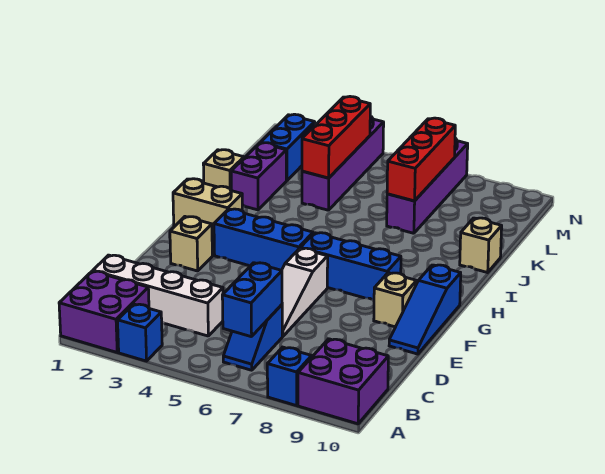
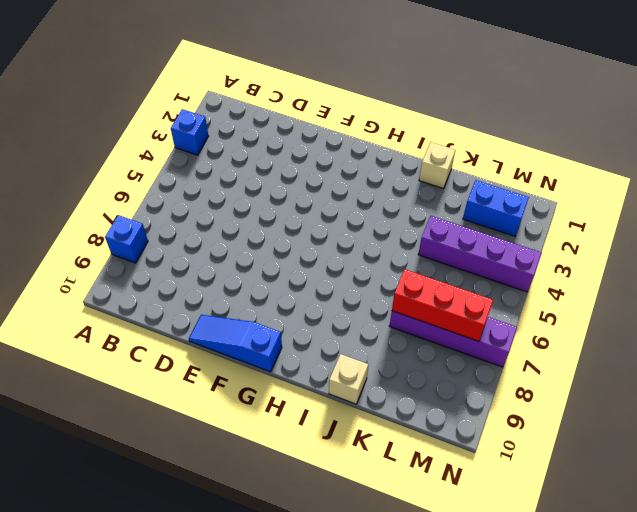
none -> purple brick A1:B2 level 1
none -> purple brick A9:B10 level 1
none -> blue slope B6:C6 level 1 top C

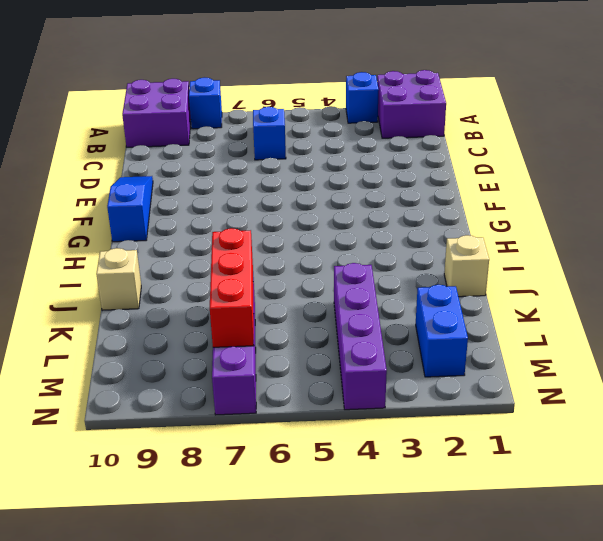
none -> white brick C1:C4 level 1
none -> white slope D6:F6 level 1 top F
none -> tan brick F2 level 1

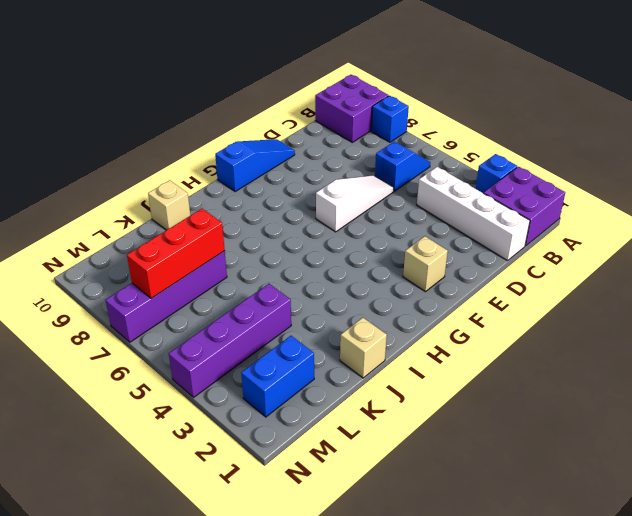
none -> tan brick F9 level 1
none -> blue brick G3:G5 level 1
none -> blue brick G6:G8 level 1

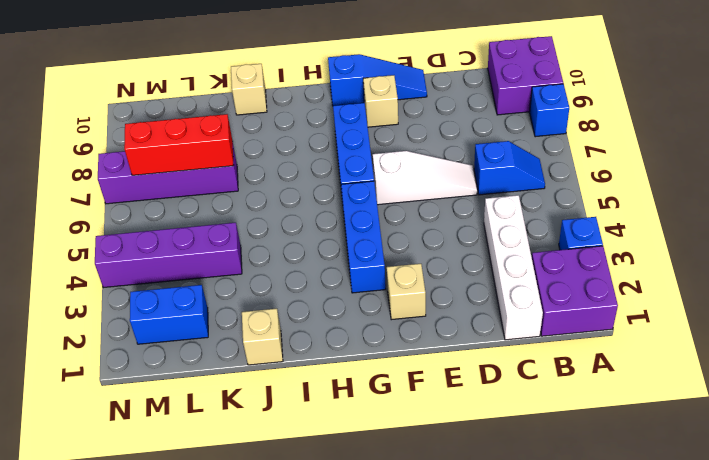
none -> tan brick H1:H2 level 1
none -> purple brick J2:K2 level 1
none -> blue brick B6:C6 level 2

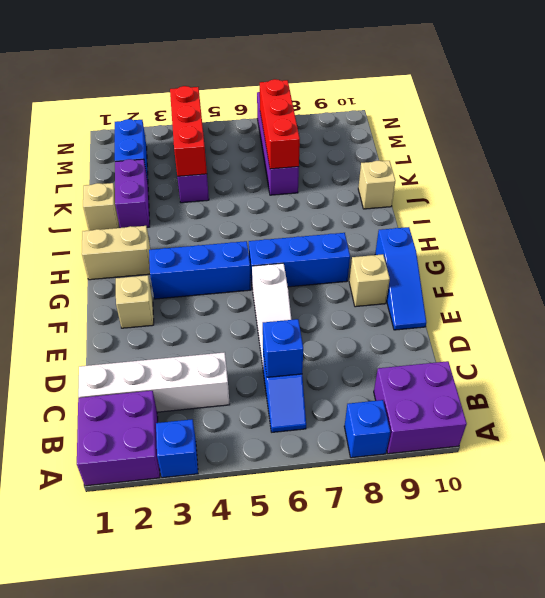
blue brick C6 level 2 -> blue brick B6:C6 level 2

